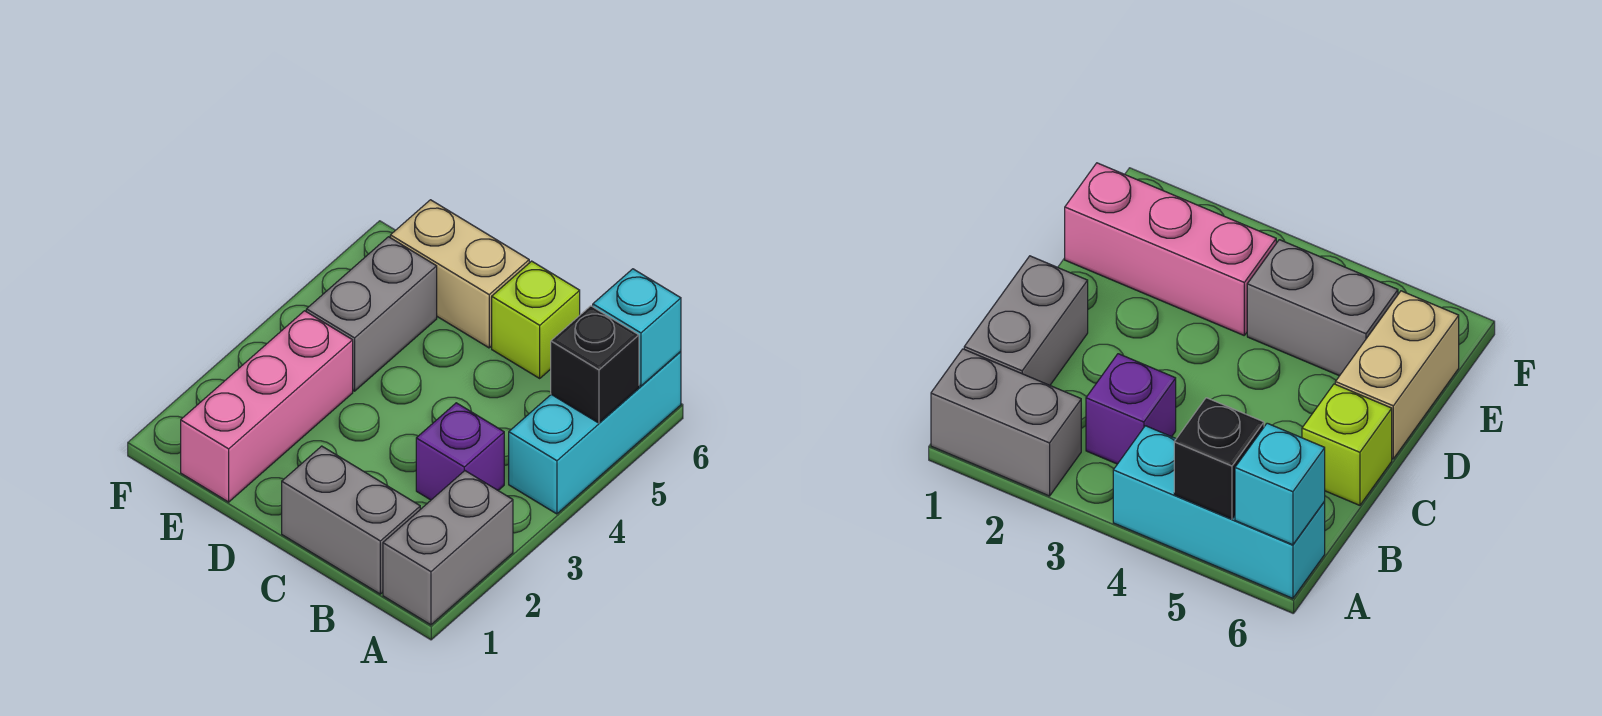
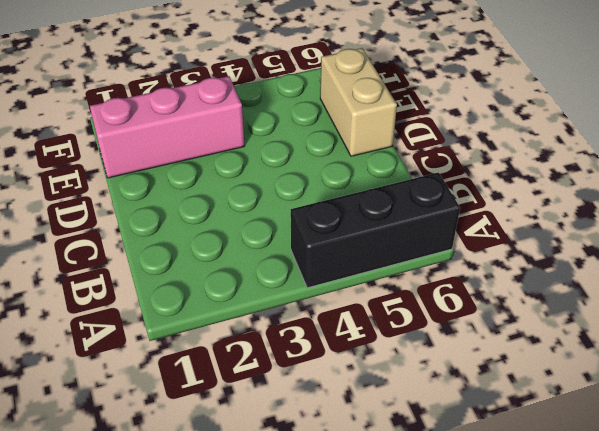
black brick A4:A6 level 1 -> cyan brick A4:A6 level 1
none -> grey brick A1:A2 level 1
none -> grey brick B1:C1 level 1

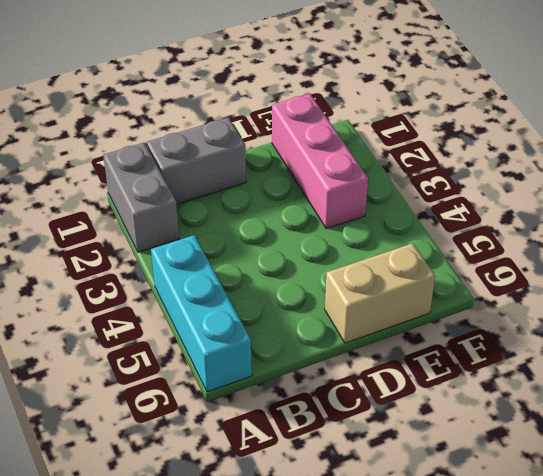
none -> purple brick B3 level 1
none -> lime brick C6 level 1

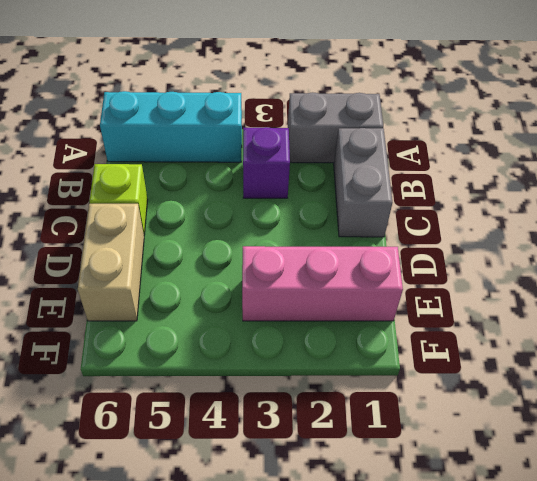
none -> grey brick E4:E5 level 1
none -> black brick A5 level 2

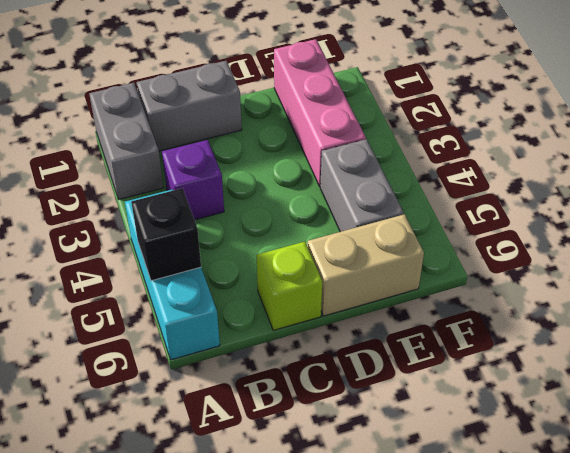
none -> cyan brick A6 level 2

